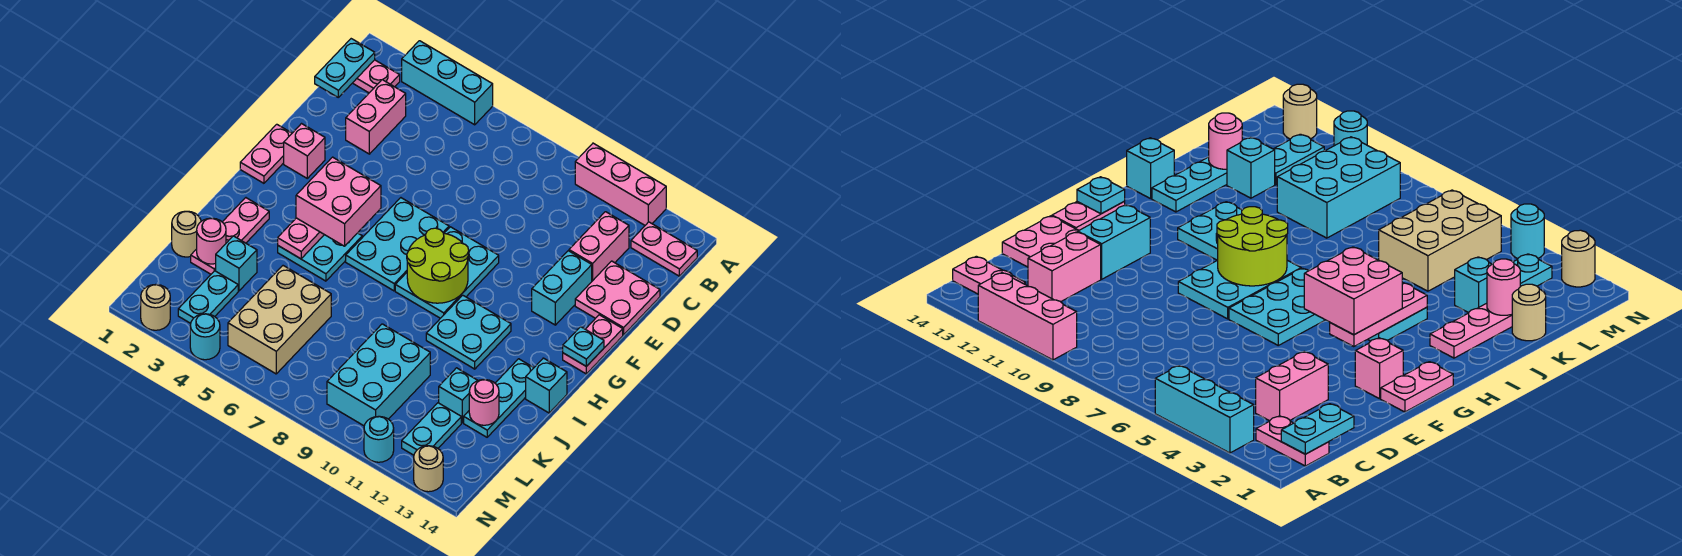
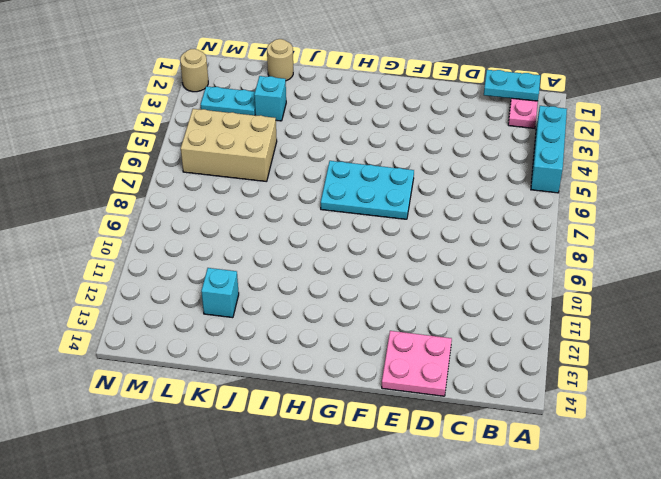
none -> pink brick A10:A12 level 1
none -> pink plate B13:B14 level 1
none -> pink brick C3:D3 level 1
none -> pink brick C12:D12 level 1

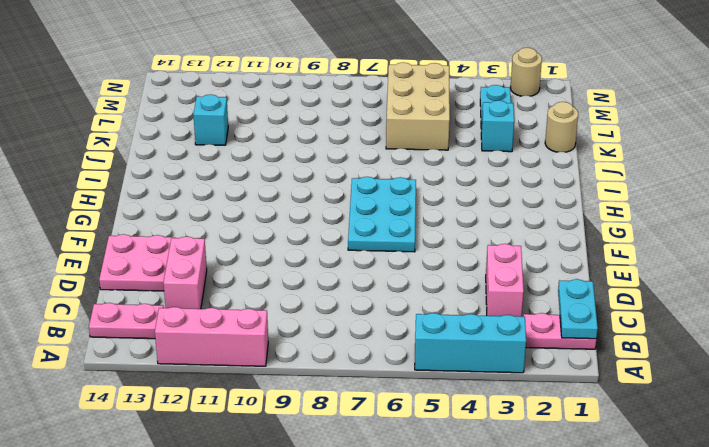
none -> cyan brick E12:F12 level 1
none -> pink plate F1:G1 level 1
none -> pink brick F2 level 1
none -> cyan plate F8:H9 level 1

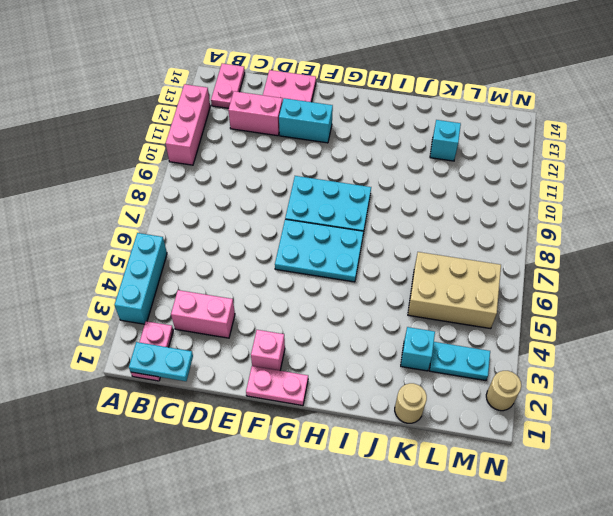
none -> pink plate F14:G14 level 1
none -> cyan plate H4:I5 level 1
none -> cyan plate H10:I11 level 1
none -> pink plate I2:K2 level 1

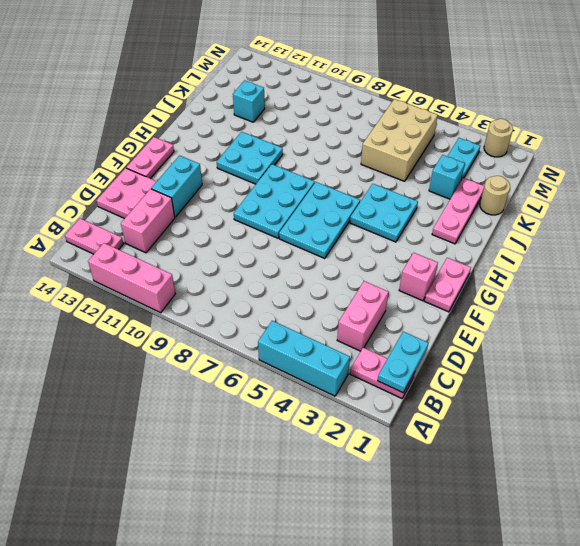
none -> cyan plate I13:K13 level 1
none -> cyan brick I14 level 1
none -> cyan brick K9:M10 level 1
none -> cyan plate L12:M12 level 1

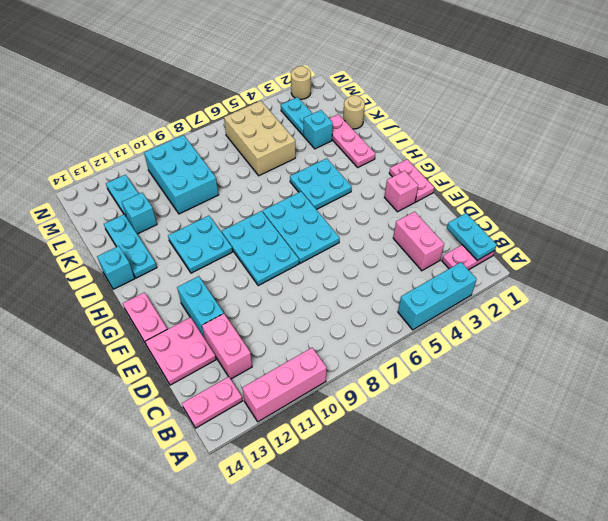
none -> cyan round brick N4 level 1
none -> cyan round brick N11 level 1
none -> tan round brick N13 level 1
none -> pink plate G4:I4 level 2

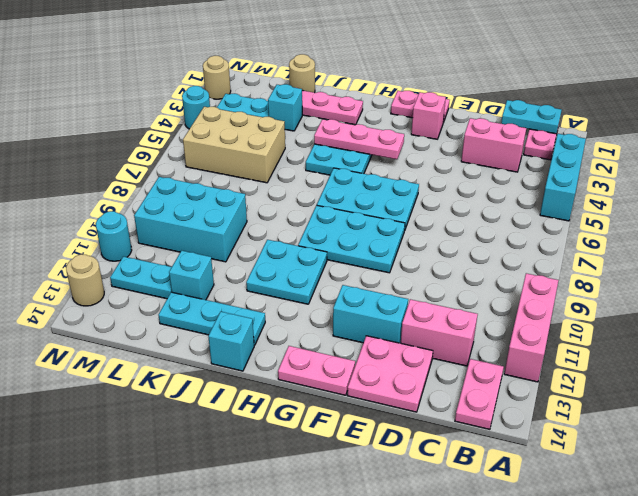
none -> lime round brick G8:H9 level 2
none -> cyan plate G14 level 2
none -> pink round brick K2 level 2
none -> pink round brick K13 level 2

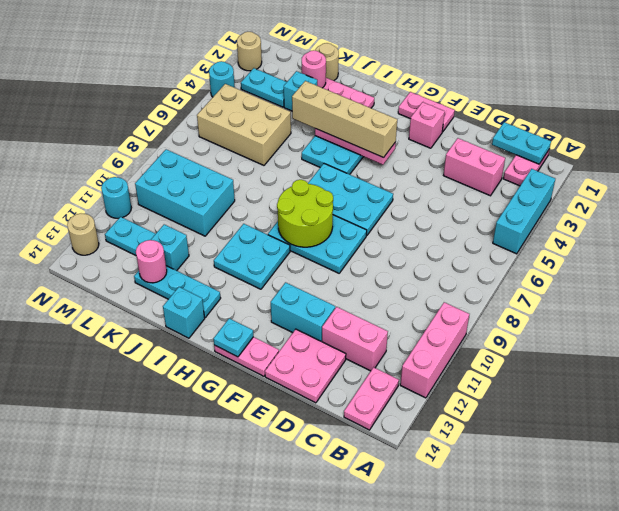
tan brick G4:J4 level 3 -> pink brick G4:H5 level 3

